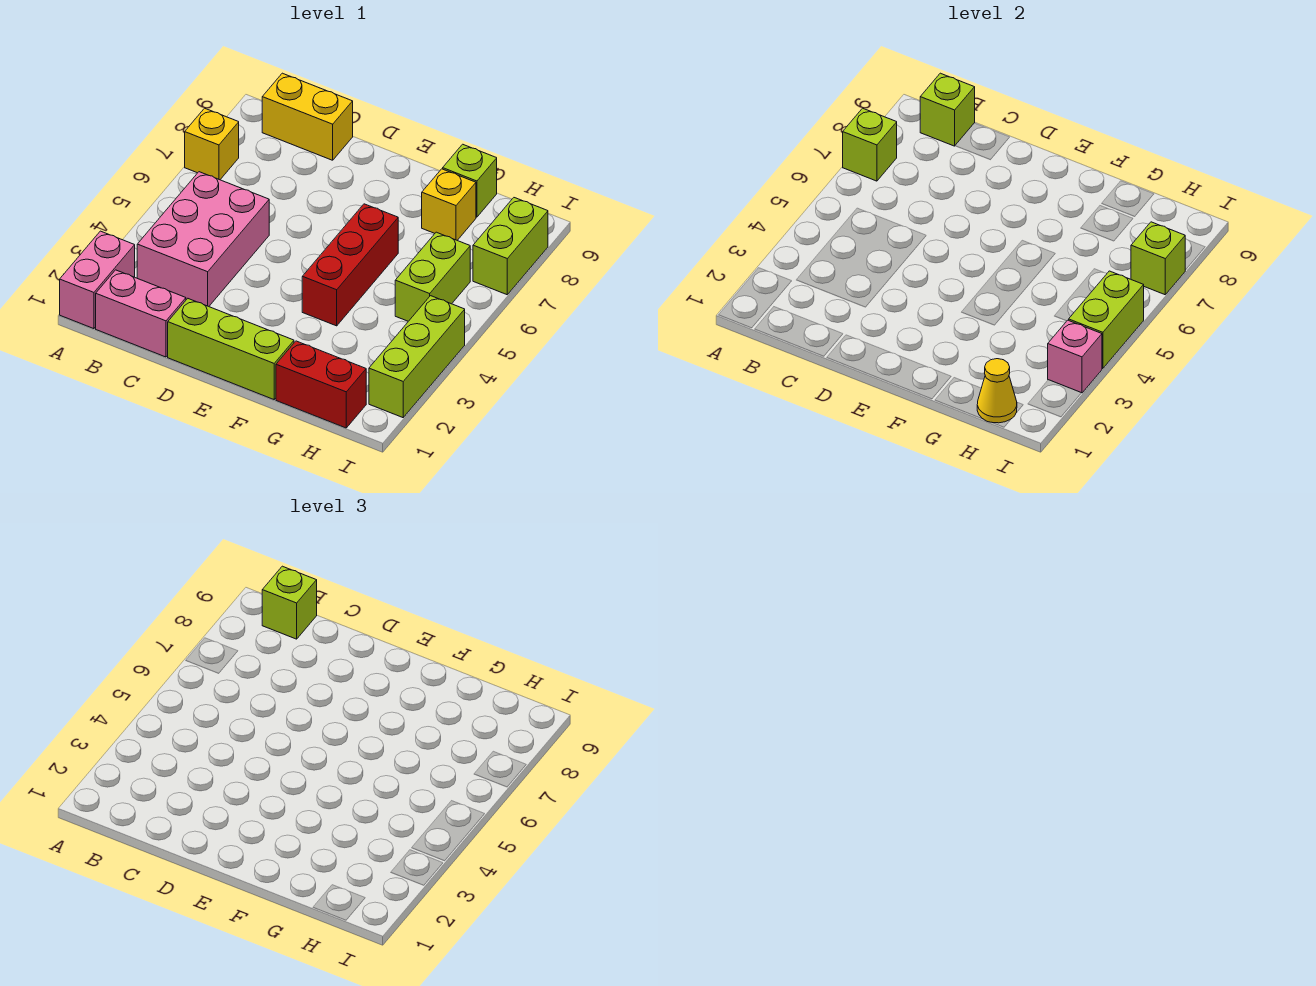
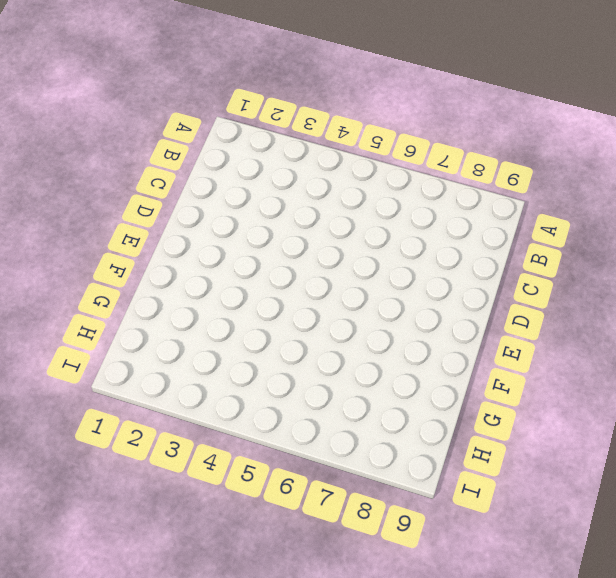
none -> pink brick A1:A2 level 1
none -> yellow brick A7 level 1
none -> pink brick B1:C1 level 1

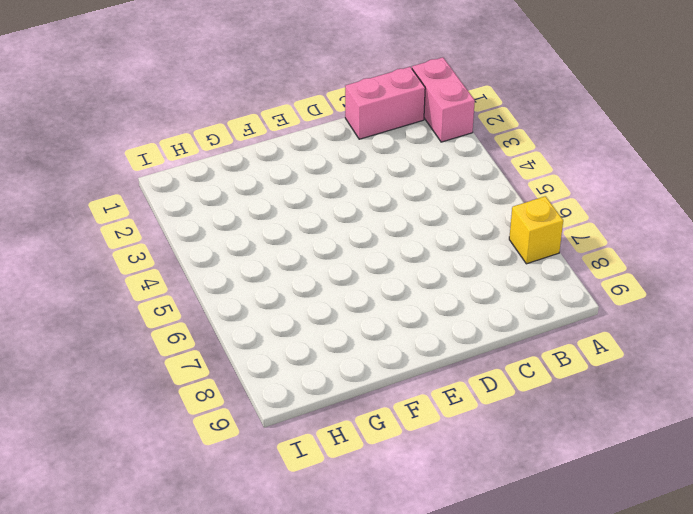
none -> pink brick B3:C5 level 1
none -> yellow brick B9:C9 level 1
none -> lime brick D1:F1 level 1

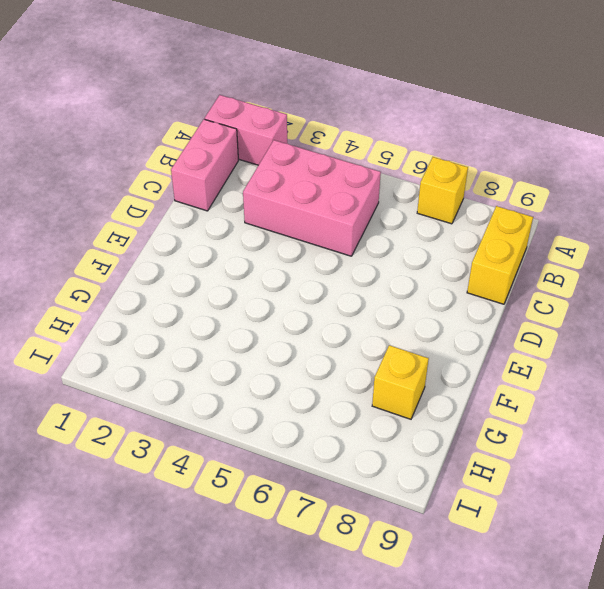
none -> lime brick D1:F1 level 1
none -> red brick F4:F6 level 1
none -> red brick G1:H1 level 1

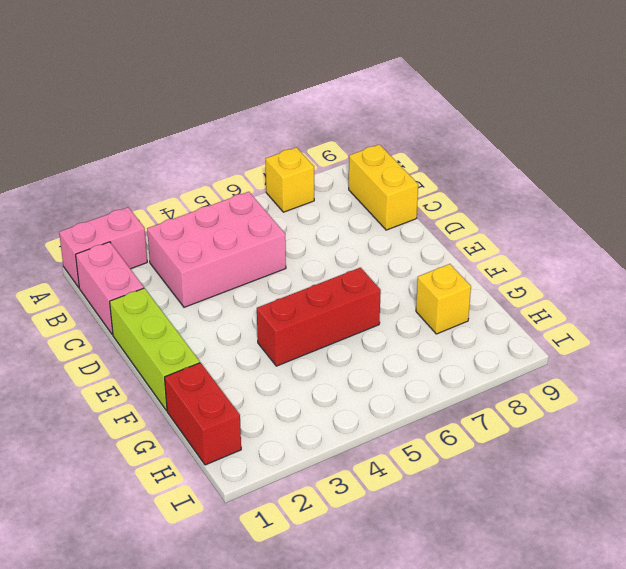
none -> lime brick G9 level 1
none -> lime brick H5:H6 level 1
none -> lime brick I2:I4 level 1

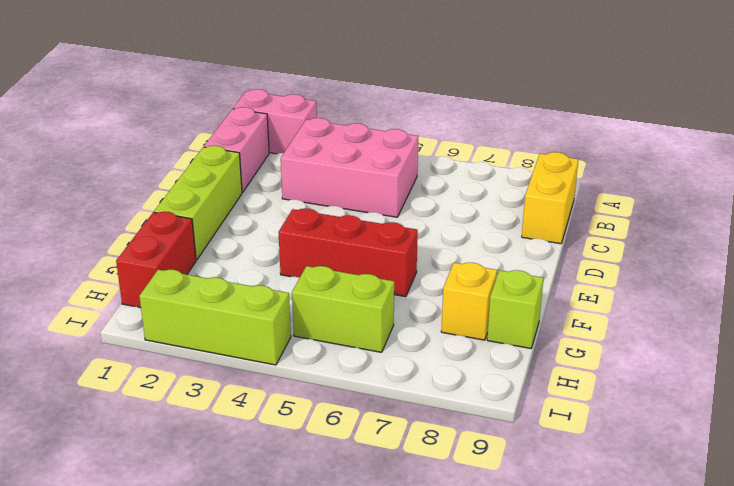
none -> yellow brick A7 level 1
none -> lime brick I7:I8 level 1
none -> lime brick A7 level 2

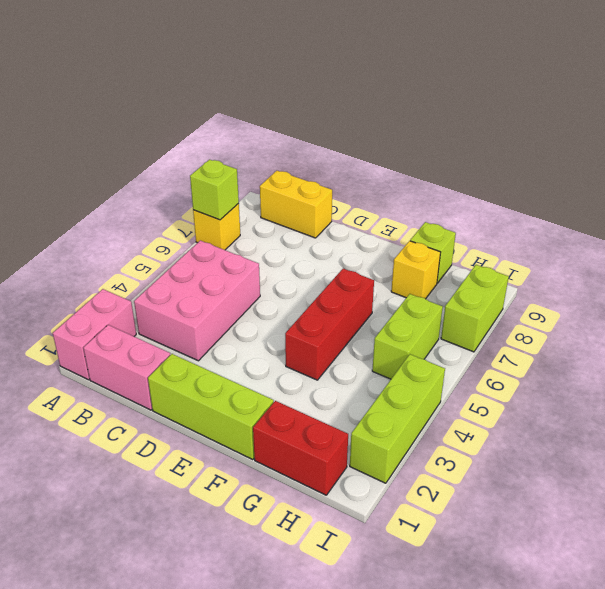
none -> lime brick B9 level 2
none -> yellow cone H1 level 2
none -> pink brick I3 level 2

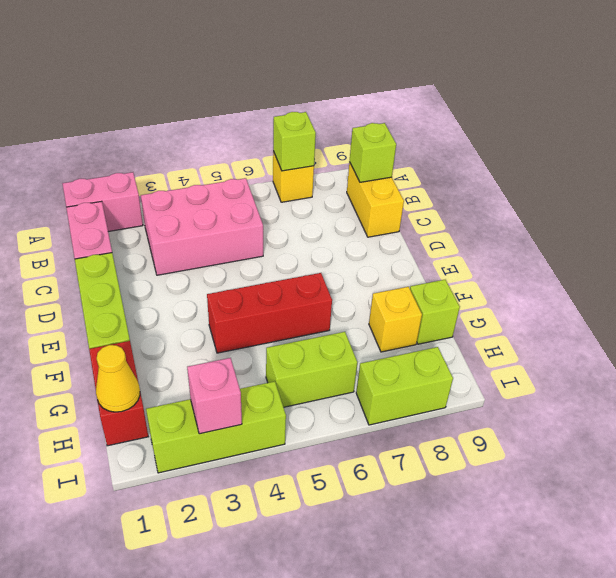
none -> lime brick I4:I5 level 2
none -> lime brick I7 level 2
none -> lime brick B9 level 3

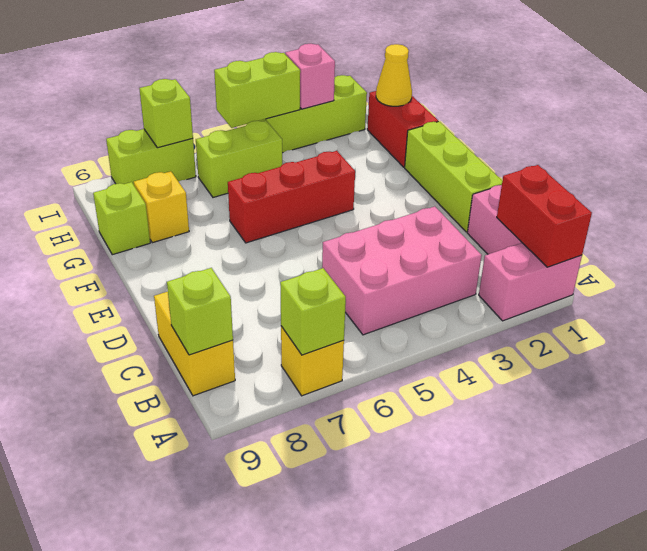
red brick A1:B1 level 2 -> none
none -> lime brick B9 level 3

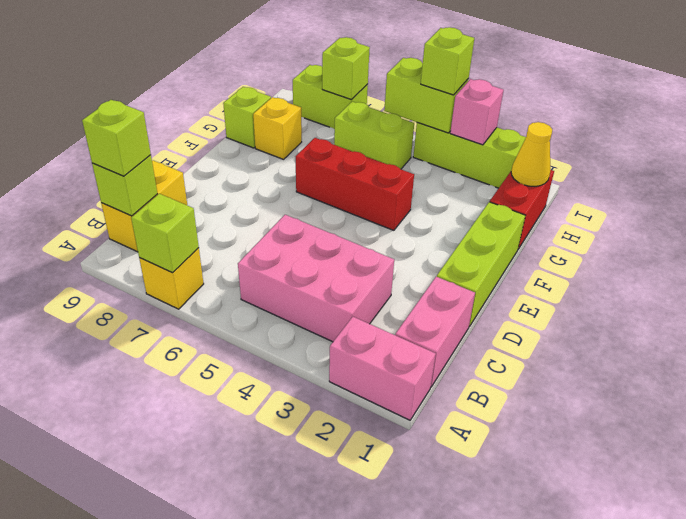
lime brick I4 level 3 -> none

